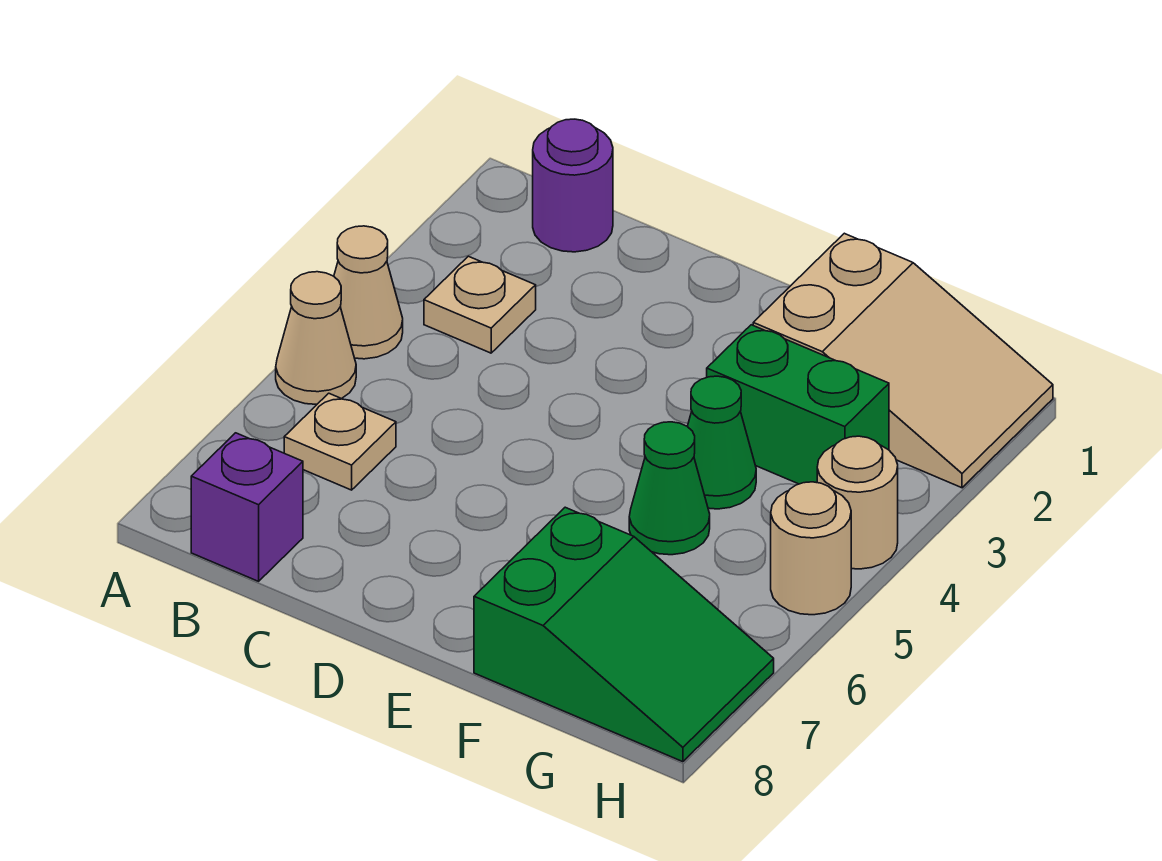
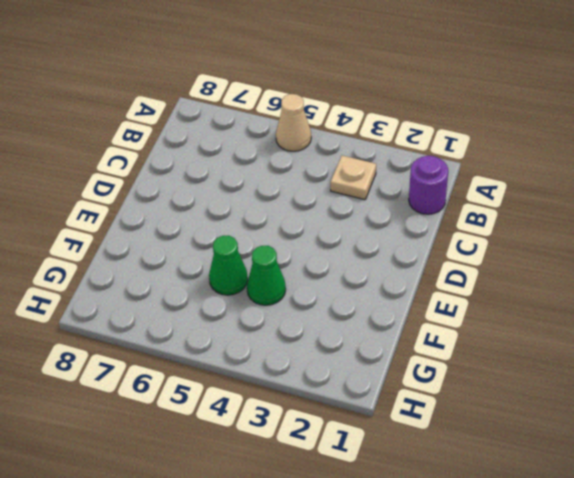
none -> tan cone A4 level 1
none -> tan plate B6 level 1
none -> purple brick B8 level 1

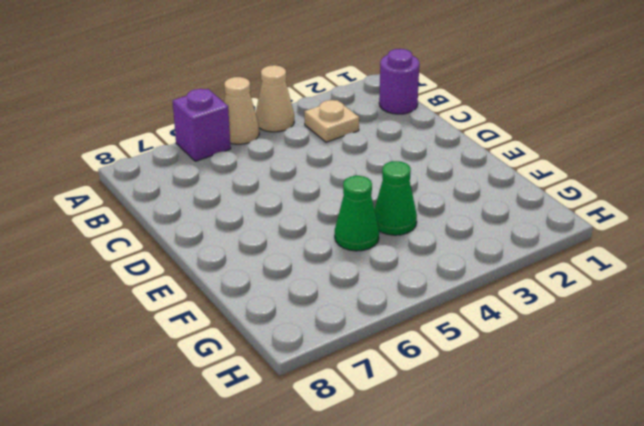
purple brick A6 level 1 -> purple brick B8 level 1
none -> tan plate B6 level 1
none -> tan slope F1:H2 level 1 top F
none -> green brick F3:G3 level 1

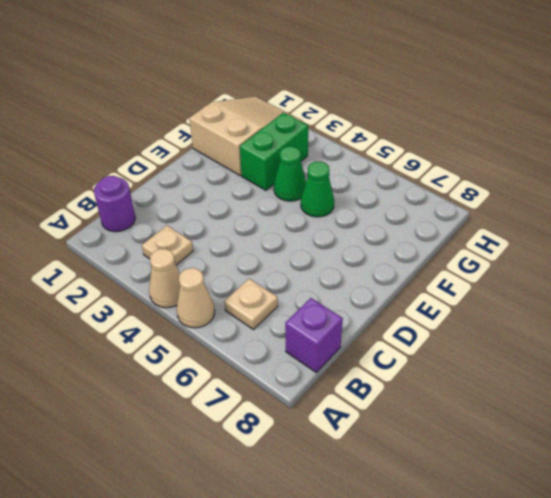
none -> green slope F7:H8 level 1 top F
none -> tan round brick H4 level 1
none -> tan round brick H5 level 1

